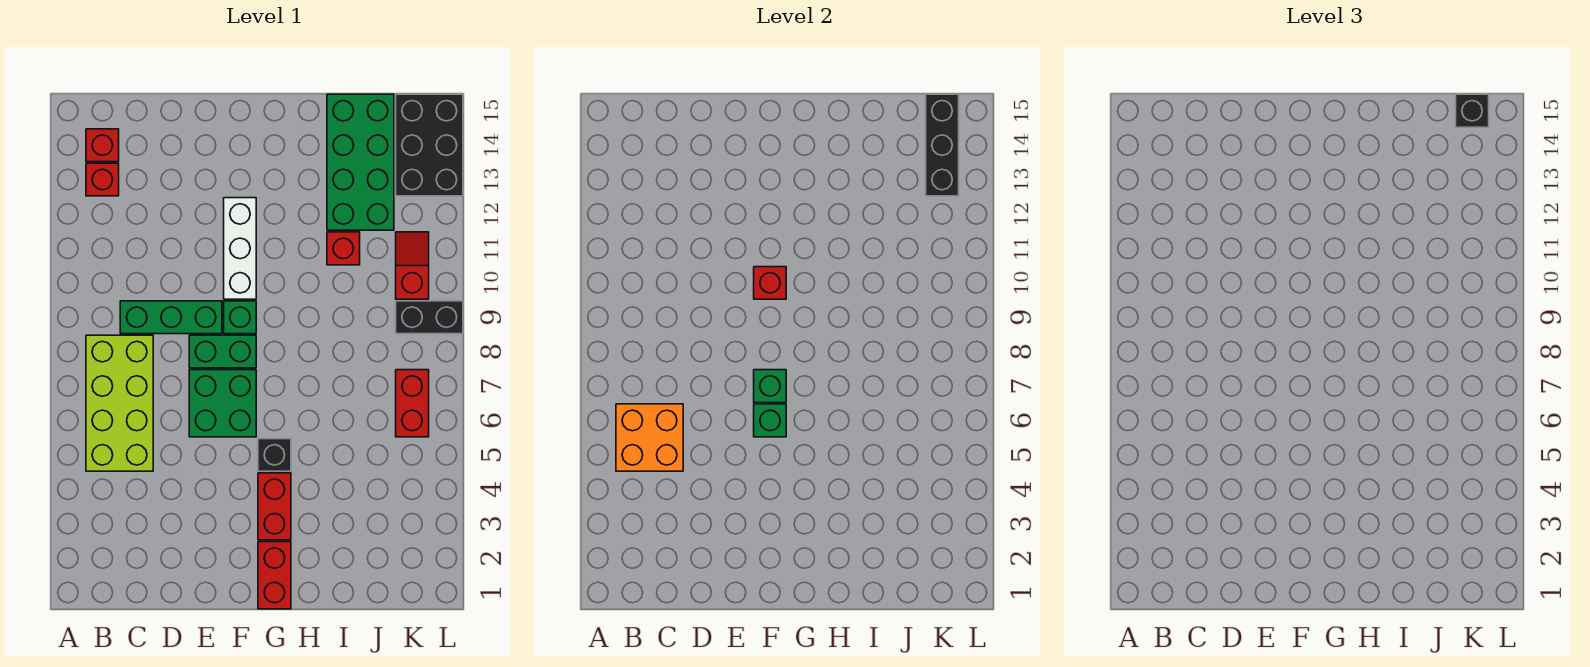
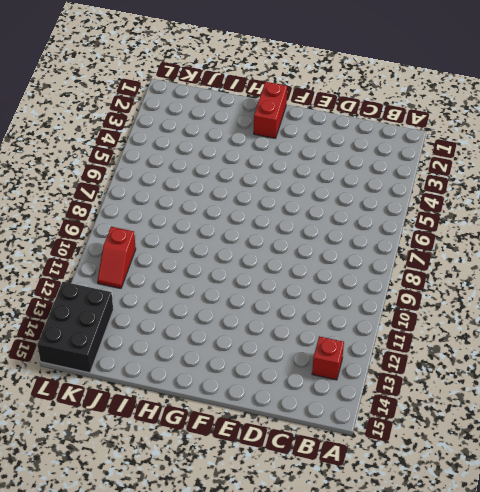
none -> lime brick B5:C8 level 1
none -> red brick B14 level 1
none -> green brick C9:E9 level 1

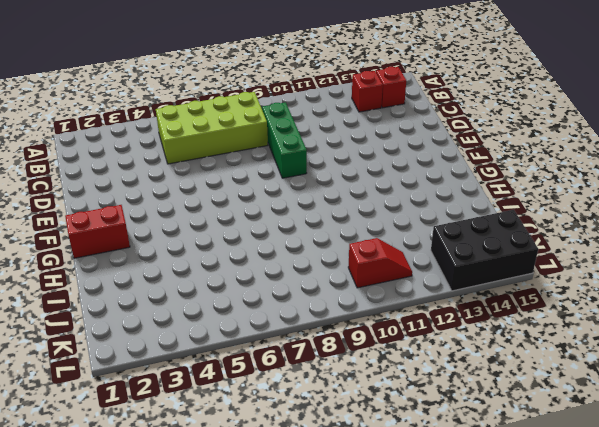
none -> green brick E6:F7 level 1
none -> green brick E8:F8 level 1
none -> green brick F9 level 1

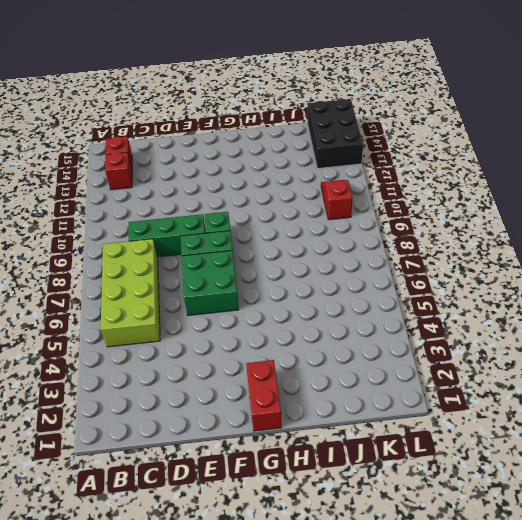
none -> white brick F10:F12 level 1
none -> red brick G3:G4 level 1
none -> black brick G5 level 1

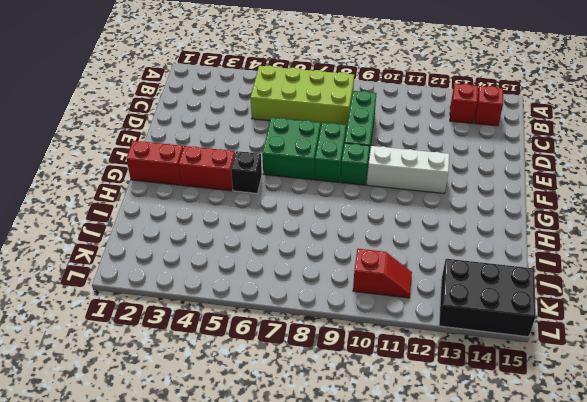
none -> red brick I11 level 1
none -> green brick I12:J15 level 1
none -> red brick K6:K7 level 1

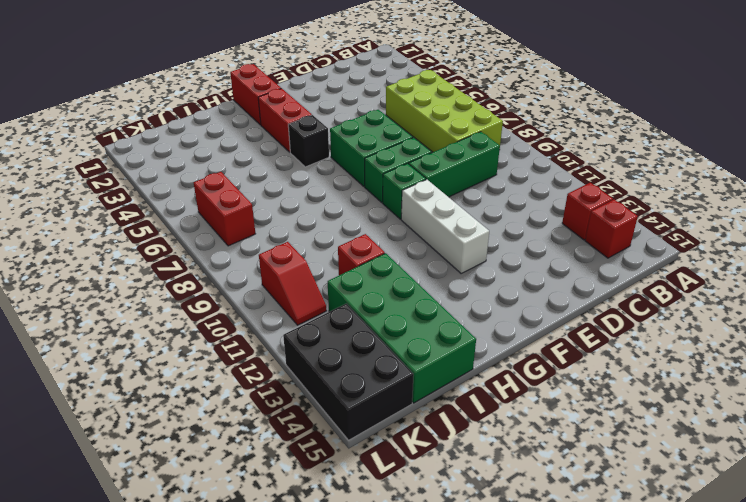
none -> black brick K9:L9 level 1
none -> orange brick B5:C6 level 2
none -> green brick F6 level 2

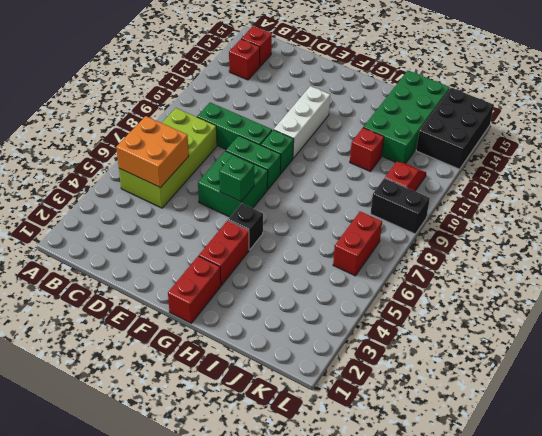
none -> green brick F7 level 2
none -> red brick F10 level 2
none -> black brick K13:K15 level 2

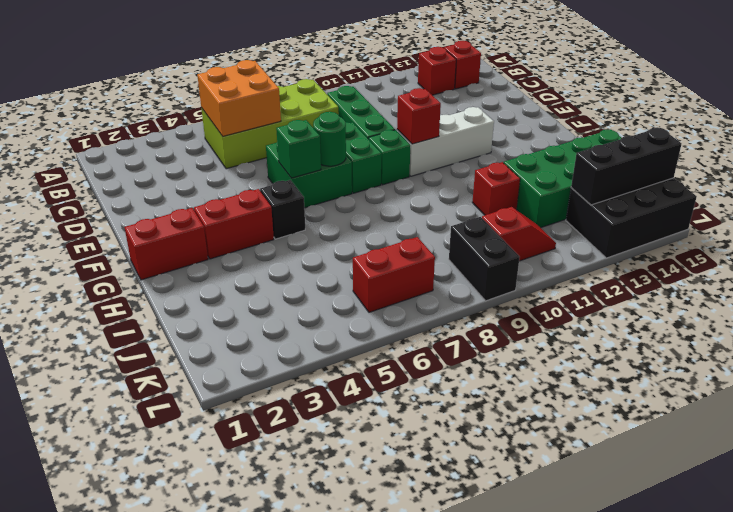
green round brick F7 level 2 -> green brick F7 level 2
none -> black brick K15 level 3

